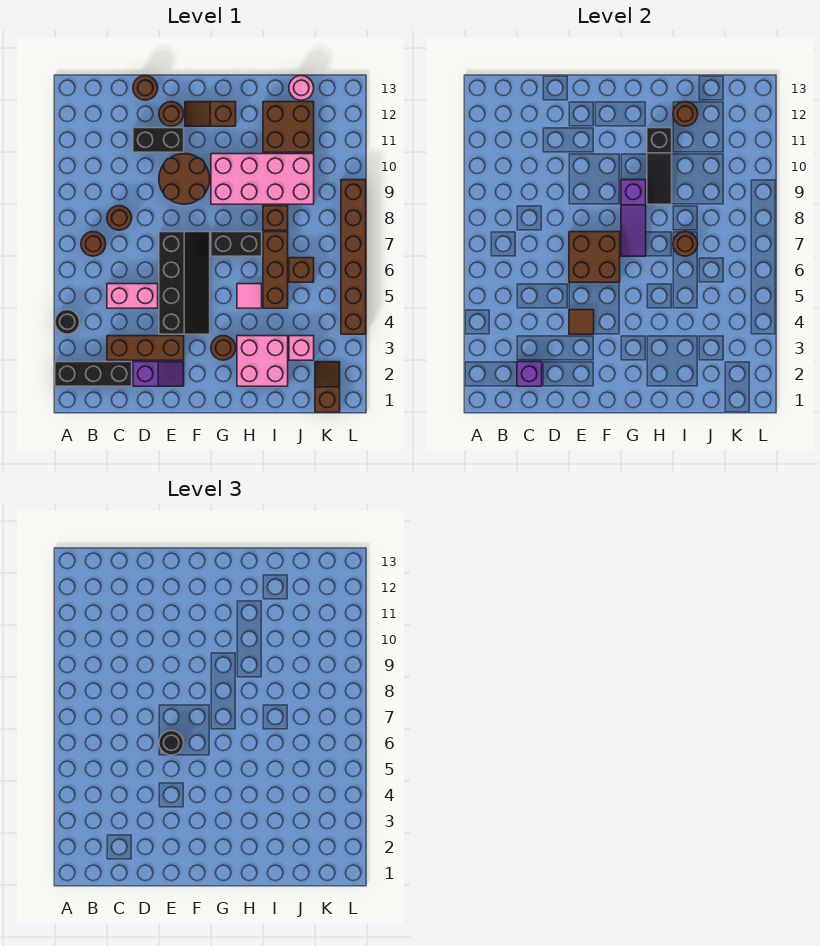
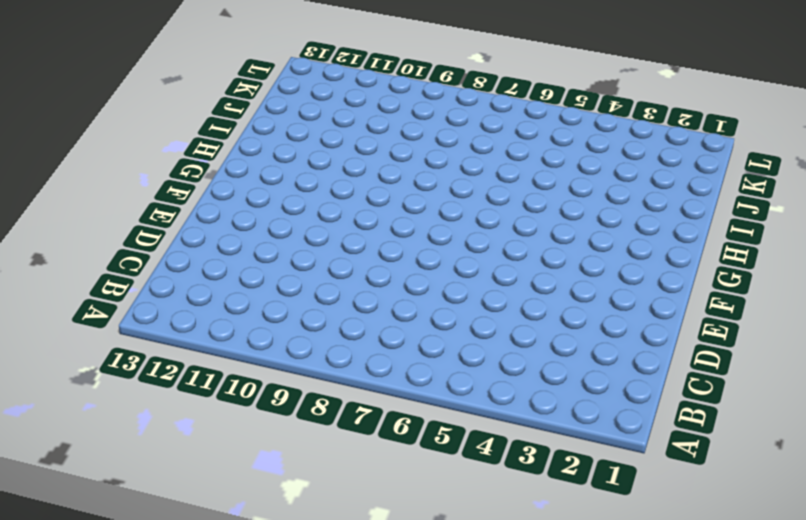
none -> black brick A2:C2 level 1
none -> black round brick A4 level 1
none -> brown round brick B7 level 1
none -> brown brick C3:E3 level 1

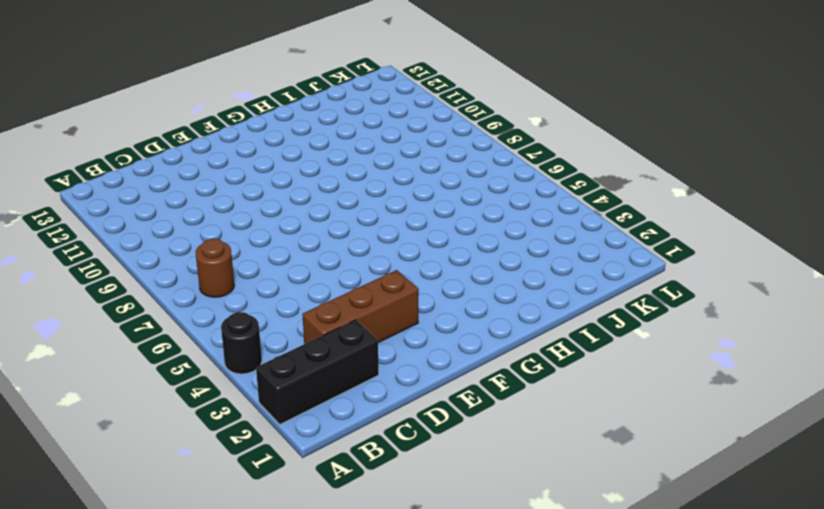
none -> pink brick C5:D5 level 1
none -> brown round brick C8 level 1
none -> purple slope D2:E2 level 1 top D
none -> black brick D11:E11 level 1

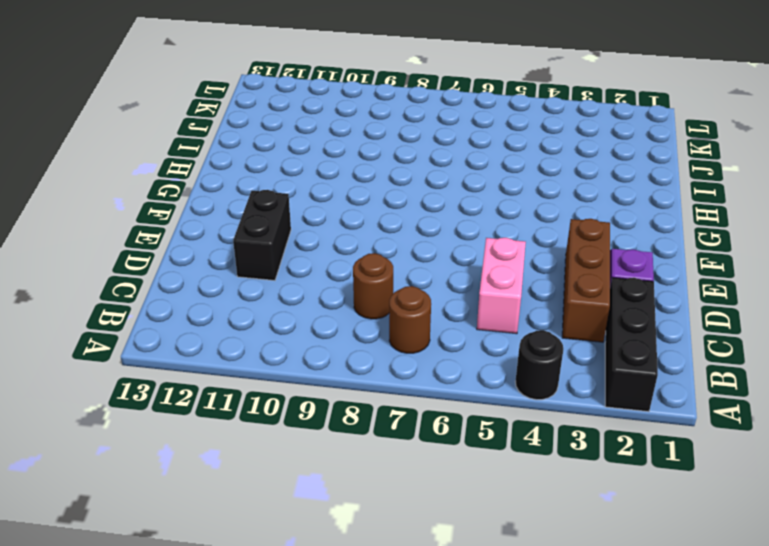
none -> brown round brick D13 level 1
none -> black slope E4:F7 level 1 top E
none -> brown round brick E9:F10 level 1
none -> brown round brick E12 level 1

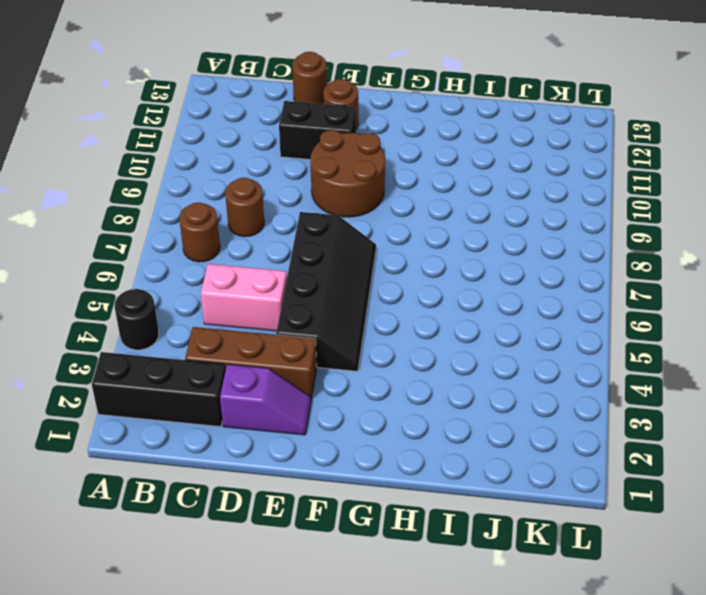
none -> brown slope F12:G12 level 1 top G
none -> brown round brick G3 level 1
none -> black brick G7:H7 level 1
none -> pink brick G9:J10 level 1

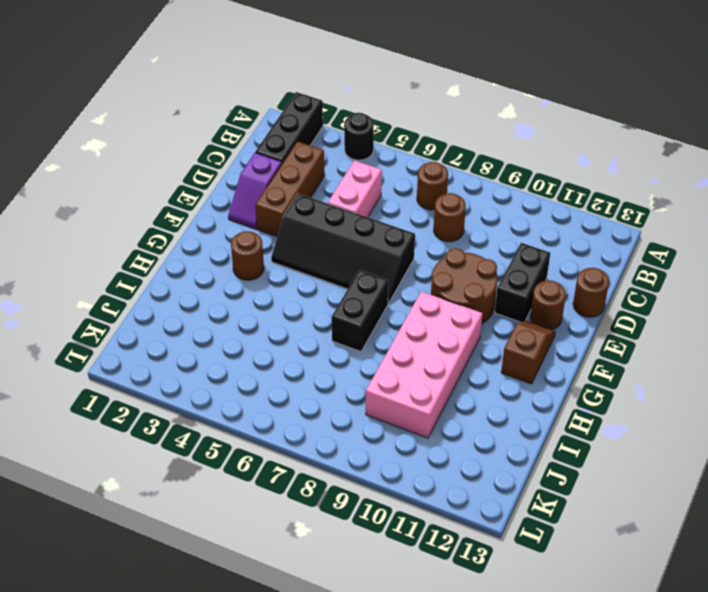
none -> pink brick H2:I3 level 1
none -> pink tile H5 level 1
none -> brown brick I5:I7 level 1
none -> brown brick I8 level 1

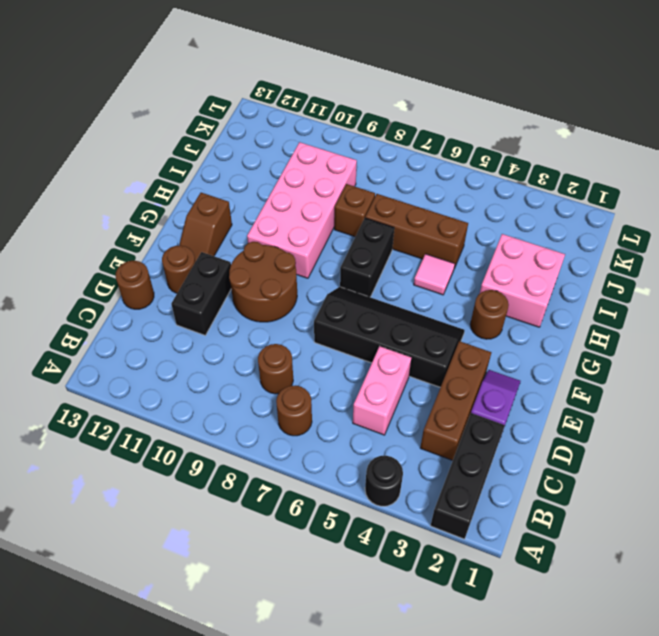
none -> brown brick I11:J12 level 1
none -> pink brick J3 level 1
none -> brown brick J6 level 1
none -> pink round brick J13 level 1

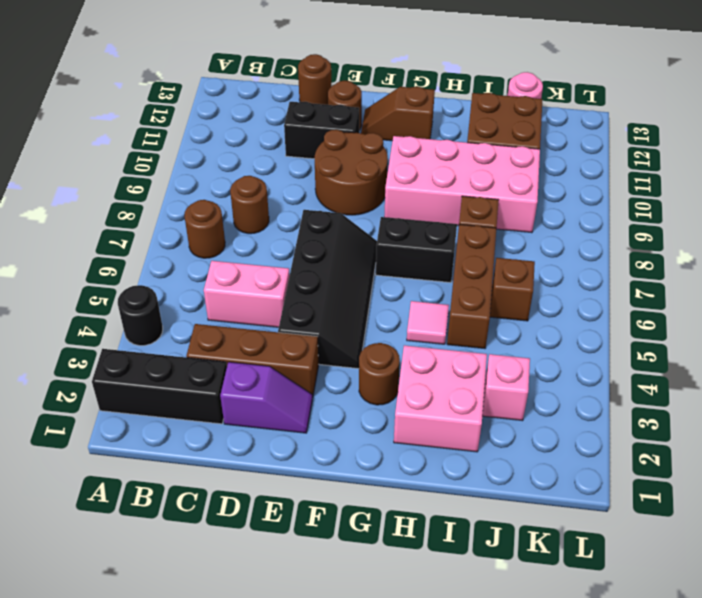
none -> brown slope K1:K2 level 1 top 1
none -> brown brick L4:L9 level 1
none -> purple brick C2 level 2
none -> brown tile E4 level 2

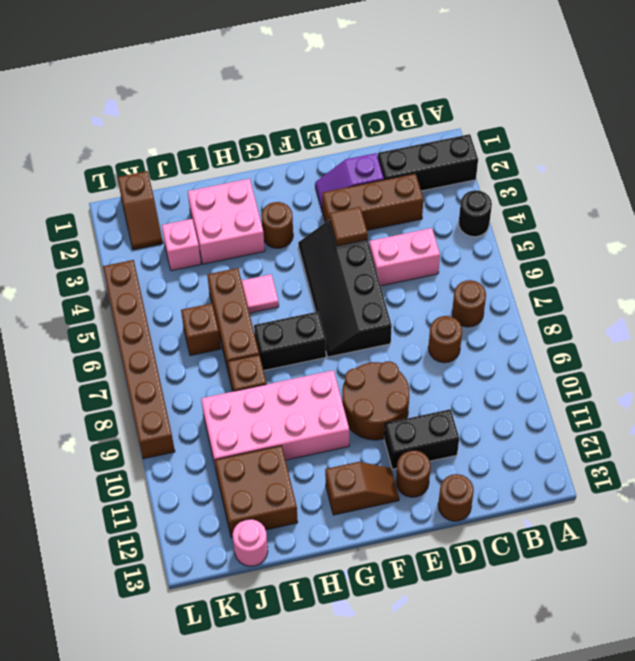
none -> purple brick C2 level 2
none -> brown brick E6:F7 level 2
none -> purple slope G7:G9 level 2 top 9
none -> black slope H9:H11 level 2 top 11

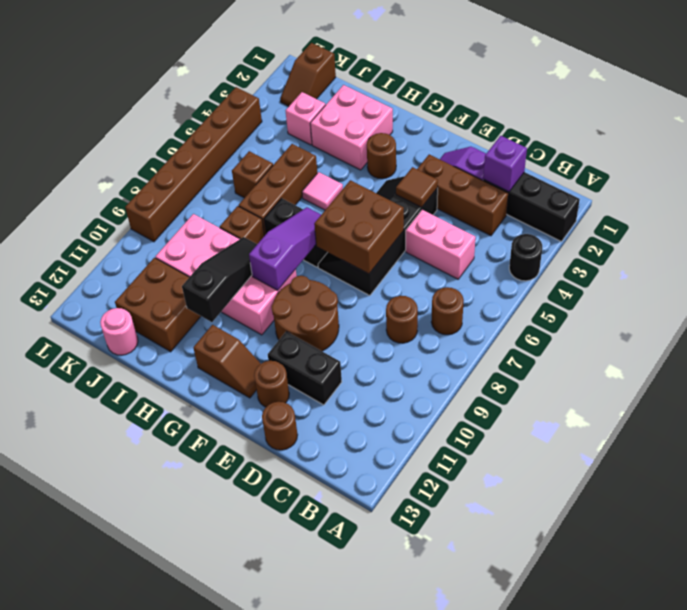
none -> brown round brick I7 level 2
none -> brown round brick I12 level 2
none -> black round brick E6 level 3

